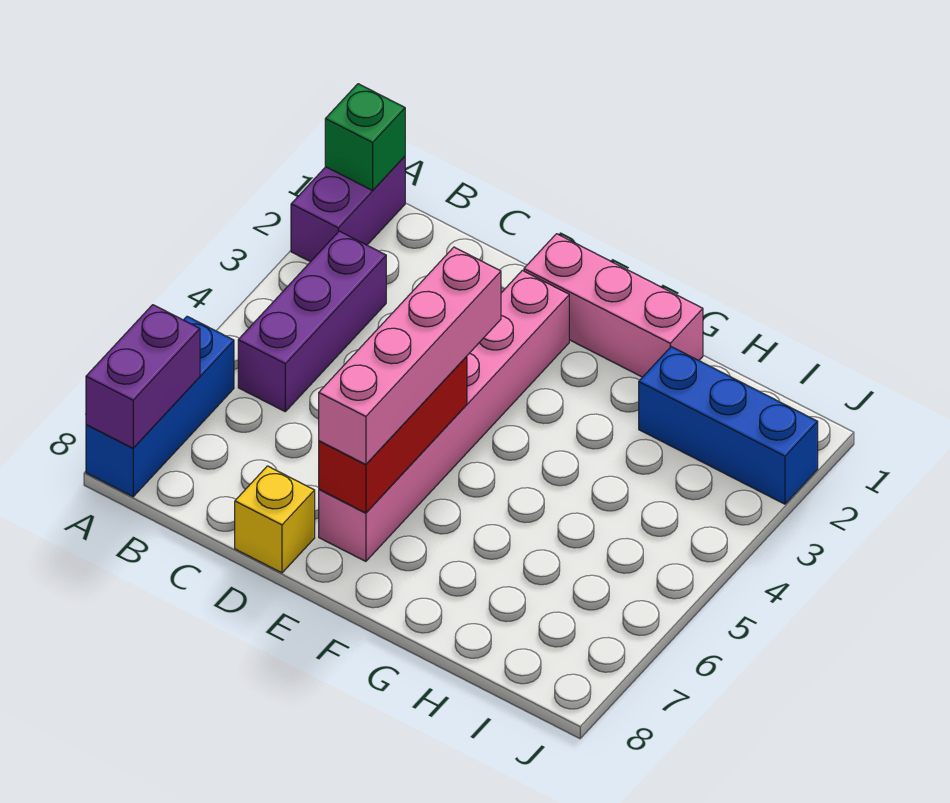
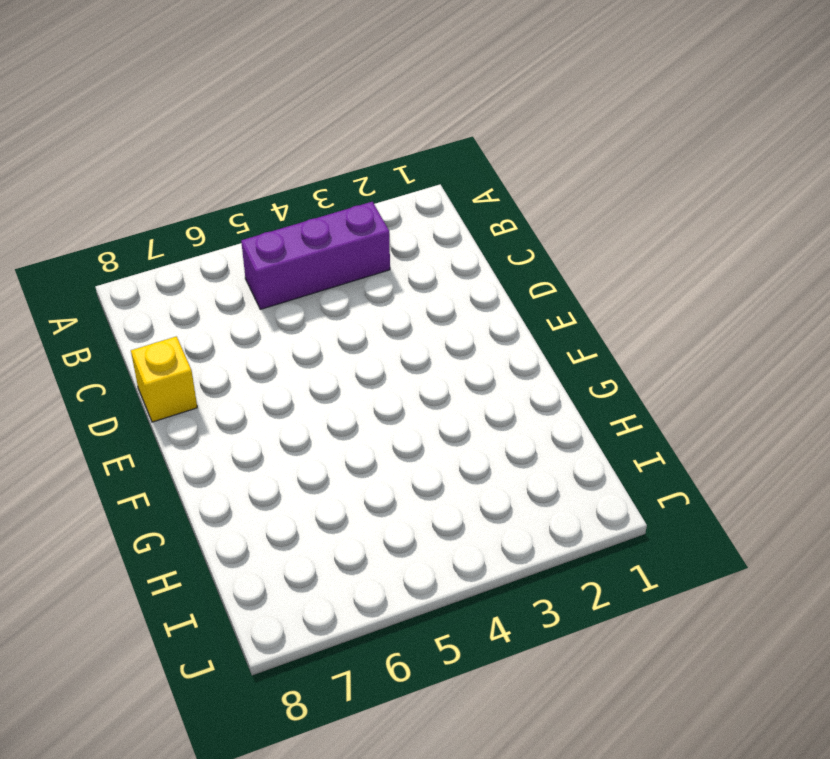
none -> purple brick A1:A2 level 1
none -> blue brick A6:A8 level 1

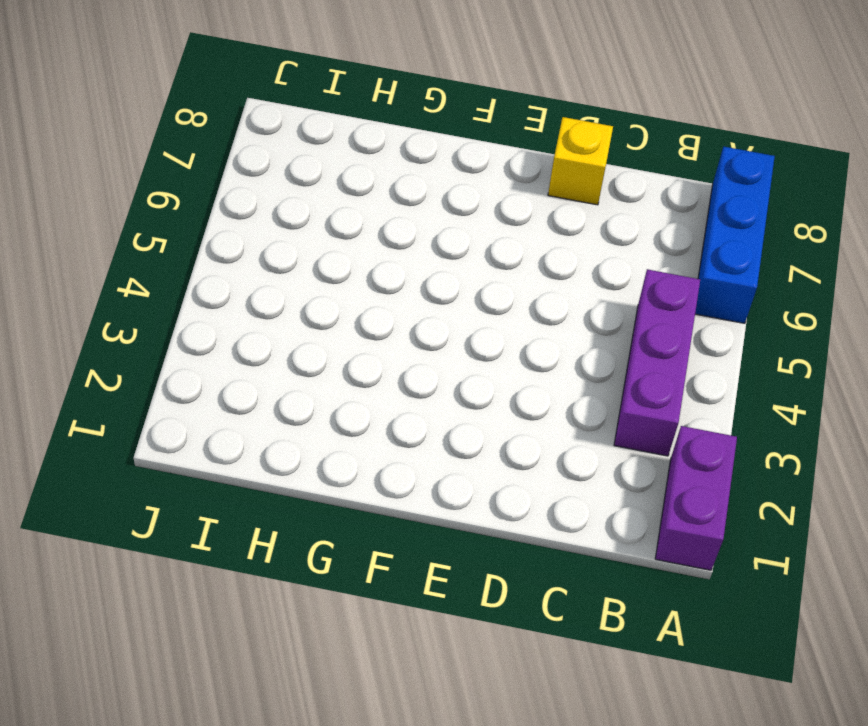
none -> pink brick E1:G1 level 1
none -> pink brick E2:E7 level 1

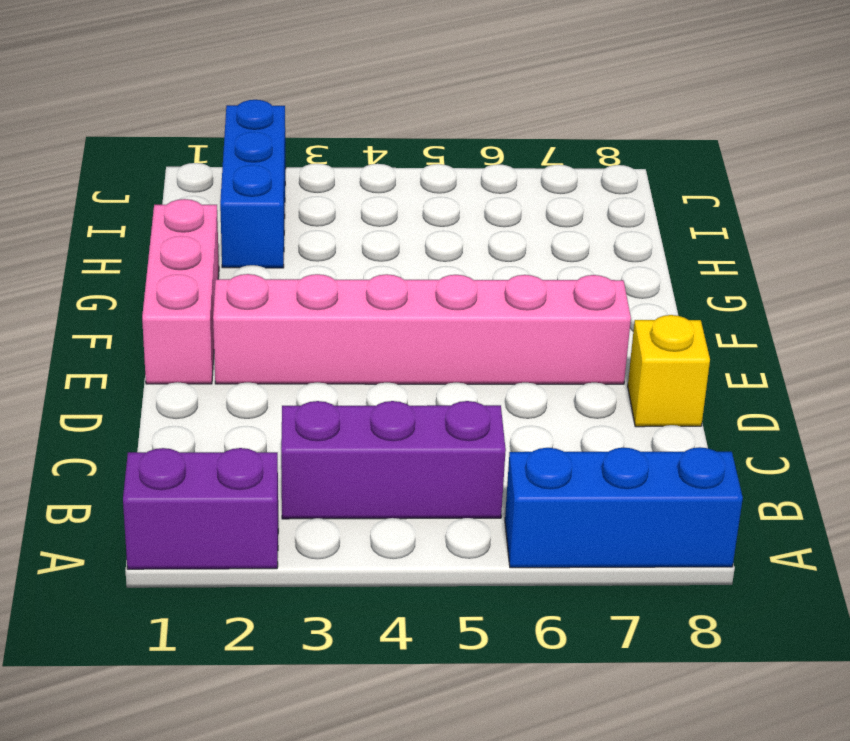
none -> green brick A1 level 2
none -> purple brick A7:A8 level 2

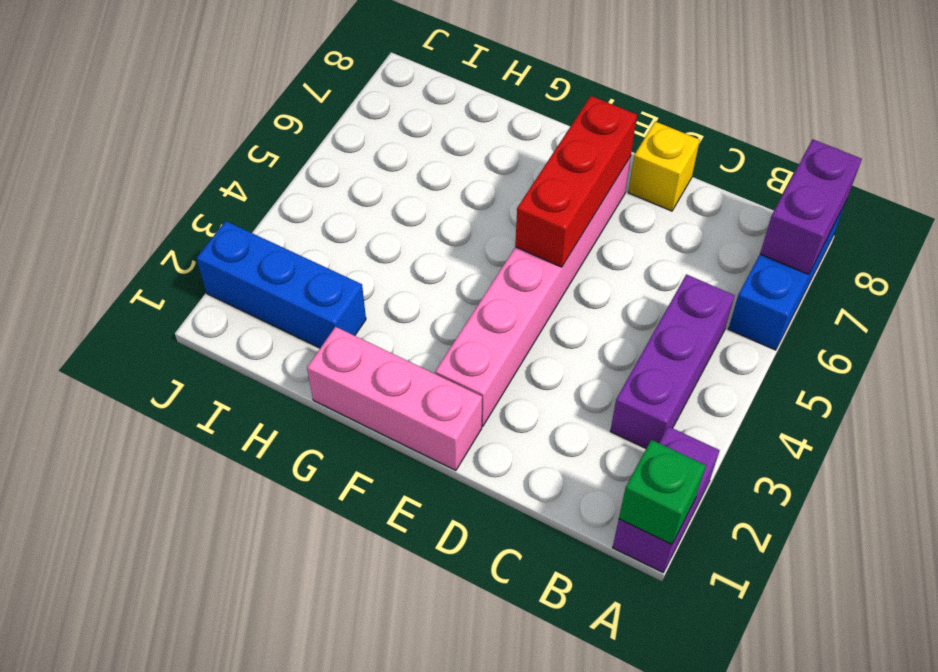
none -> pink brick E4:E7 level 3

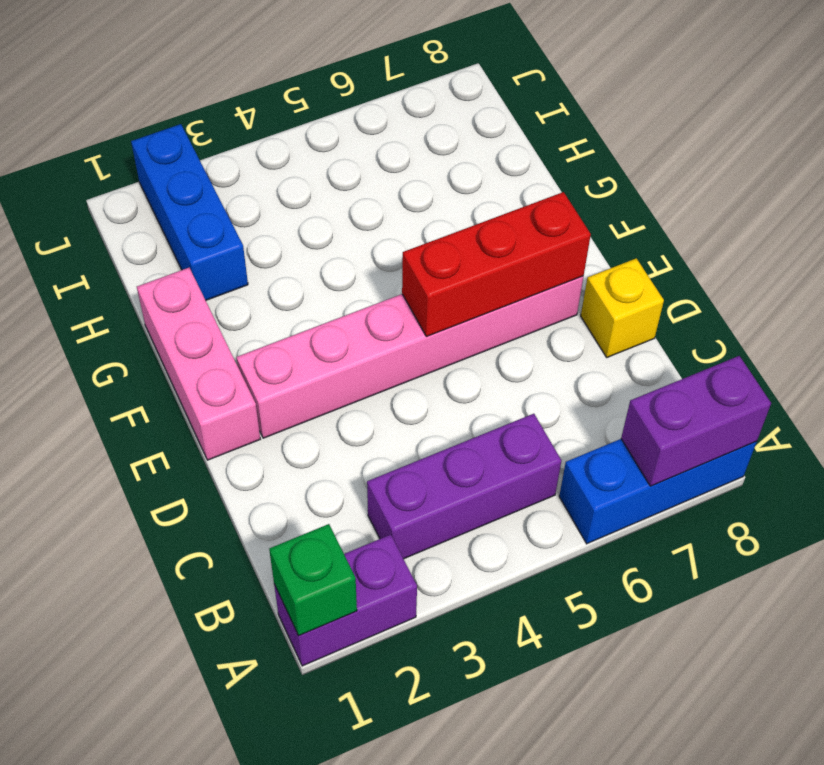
none -> pink brick E4:E7 level 3

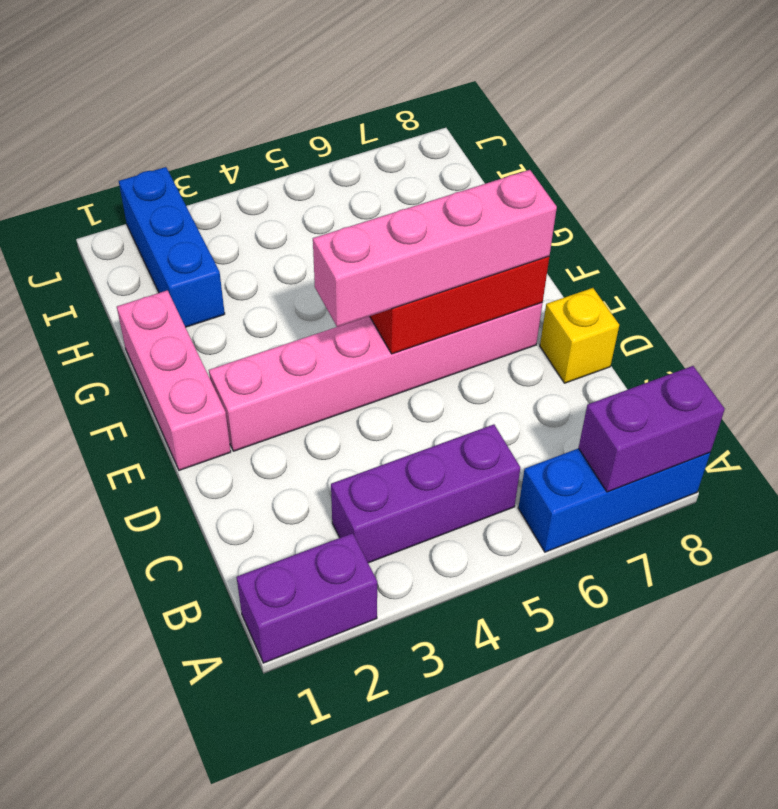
none -> green brick A1 level 2

